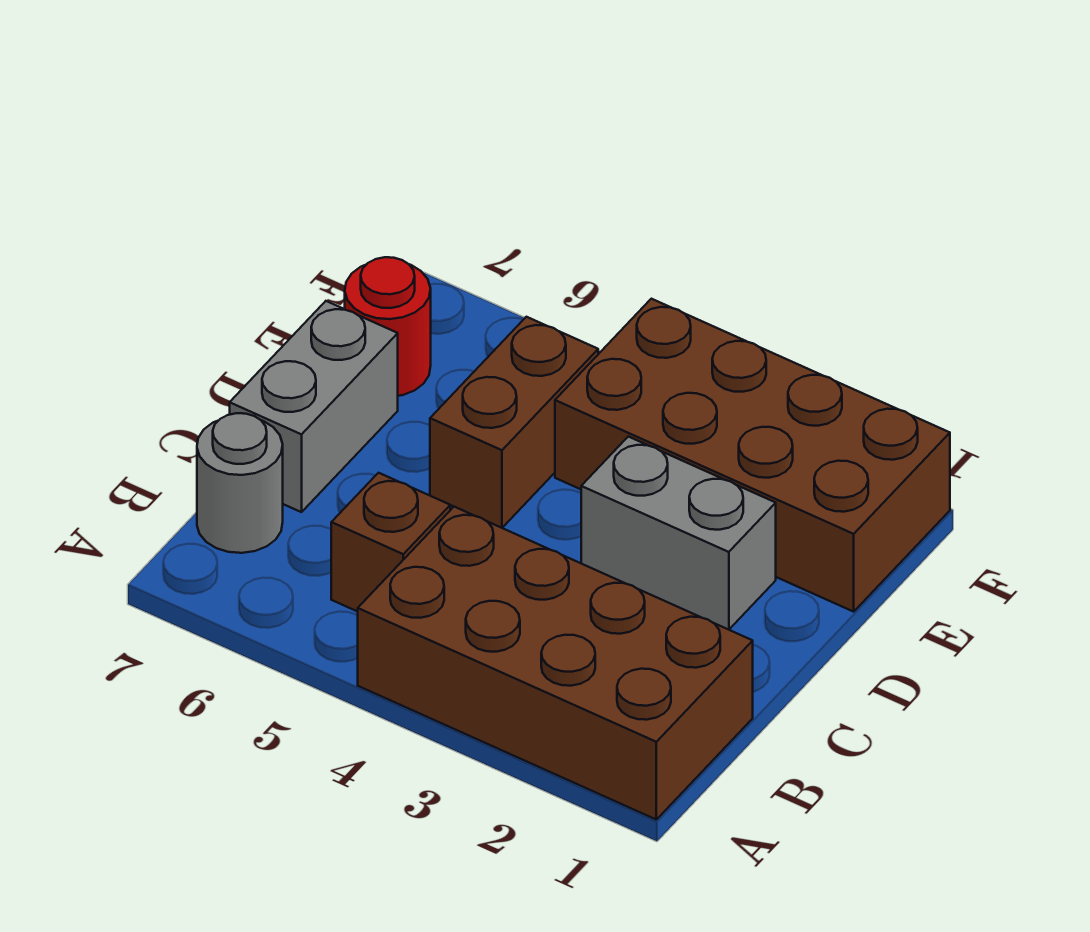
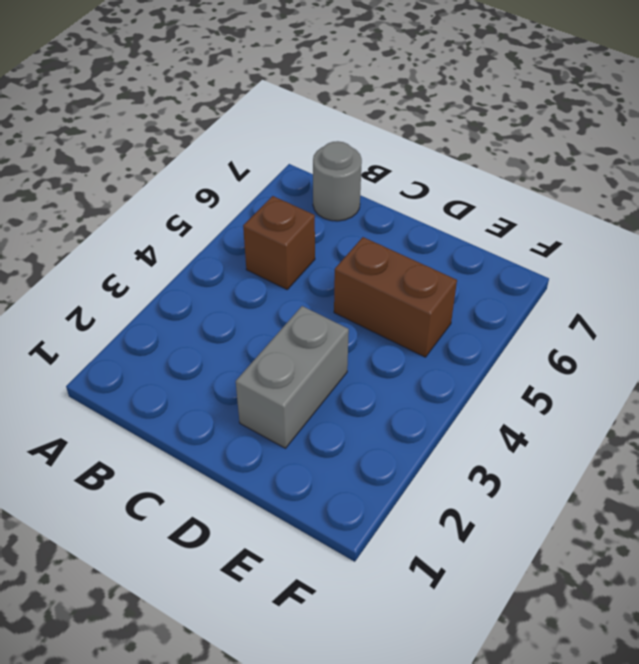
none -> brown brick A1:B4 level 1
none -> grey brick C7:D7 level 1

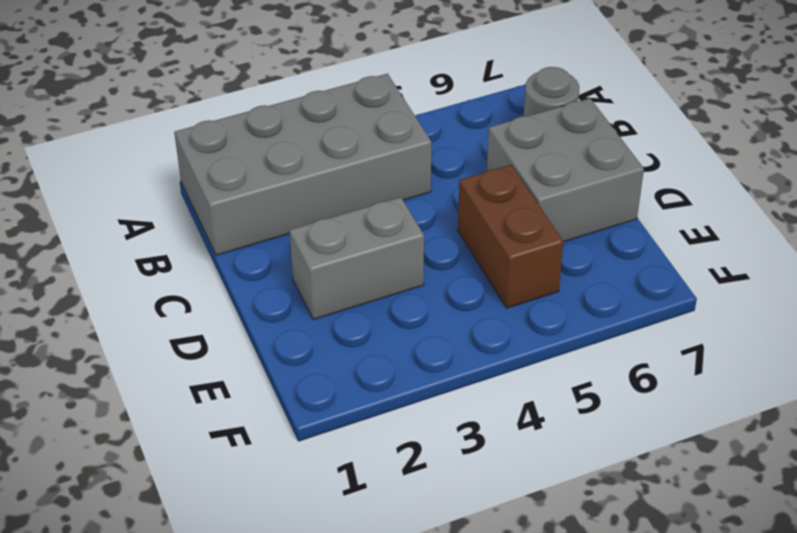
grey brick A1:B4 level 1 -> brown brick A1:B4 level 1
grey brick C6:D7 level 1 -> grey brick C7:D7 level 1
none -> brown brick B5 level 1
none -> brown brick E1:F4 level 1

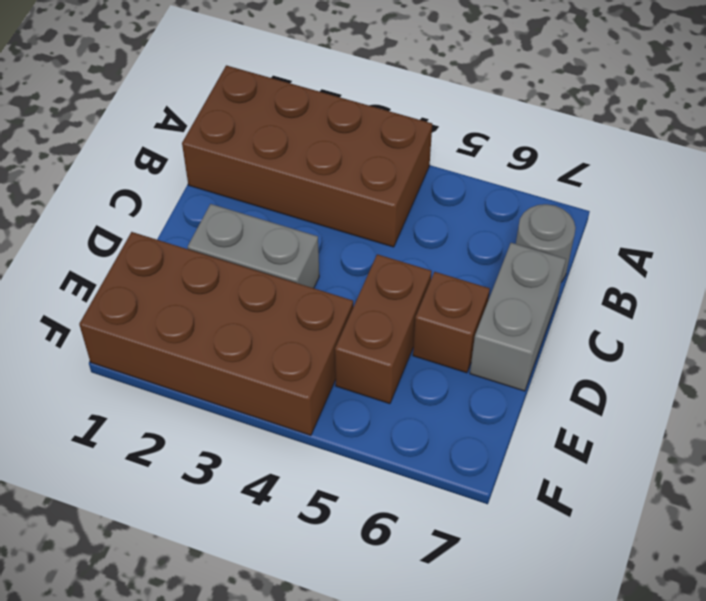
brown brick D6 level 1 -> brown brick B5 level 1
none -> red round brick E7 level 1

